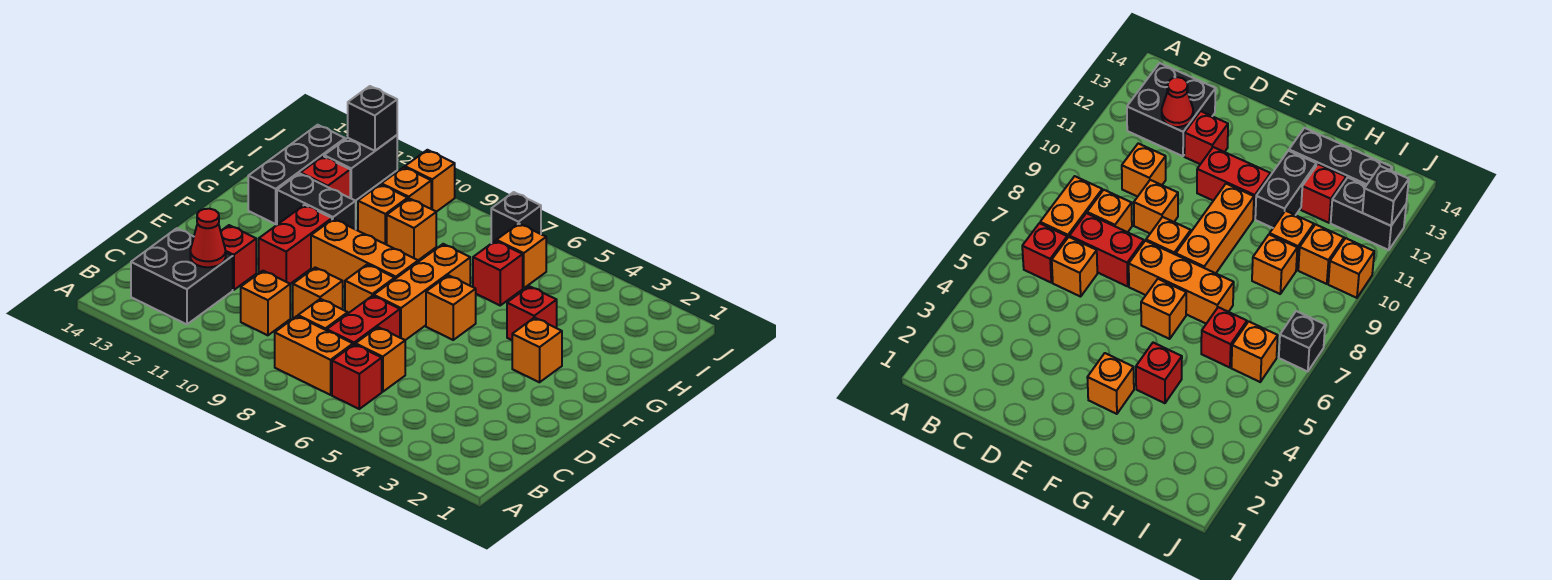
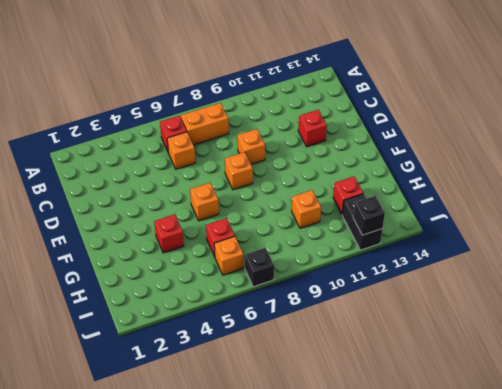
none -> black brick B12:C13 level 1
none -> red brick C7:D7 level 1
none -> orange brick C8 level 1

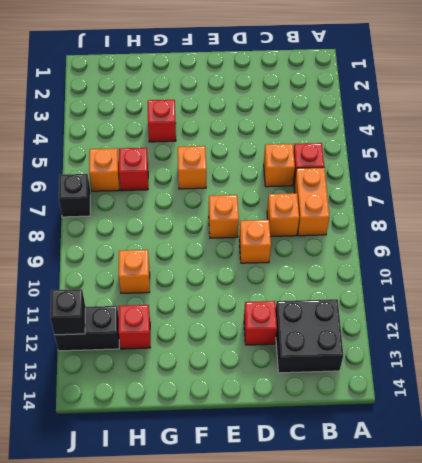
none -> red brick C7:D7 level 1
none -> orange brick C10 level 1
none -> orange brick E7:G7 level 1

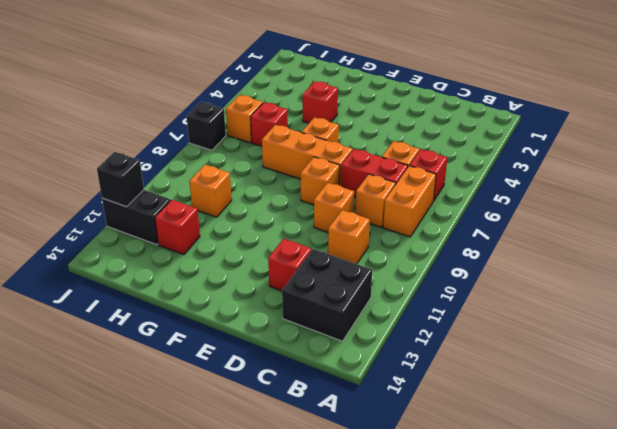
none -> red brick E11:F11 level 1
none -> orange brick F3 level 1
none -> orange brick F8:F10 level 1

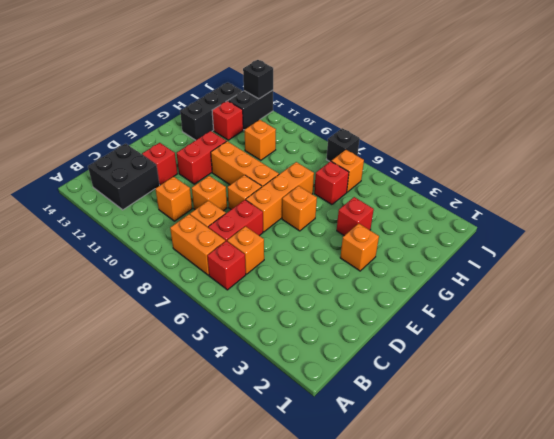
none -> black brick G11:G12 level 1
none -> orange brick H9 level 1
none -> orange brick I10 level 1

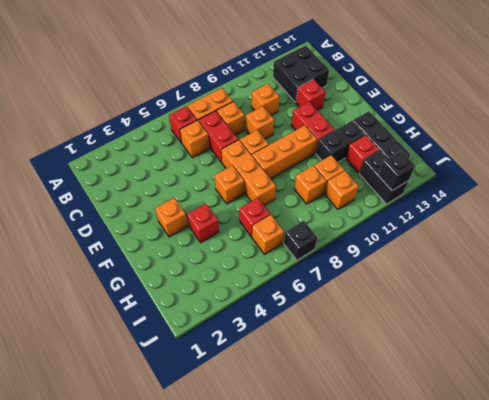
none -> orange brick J10 level 1
none -> red cone C12 level 2

